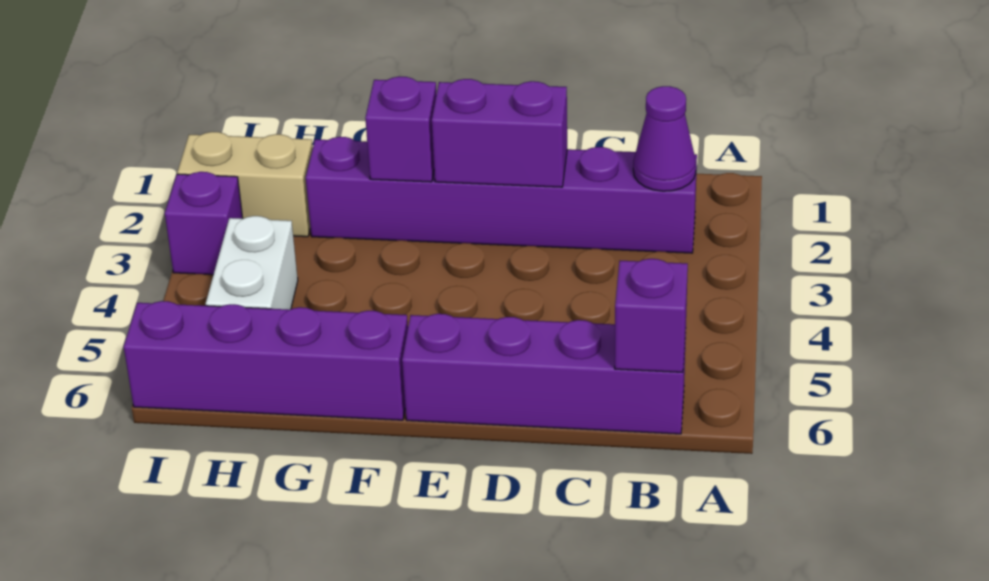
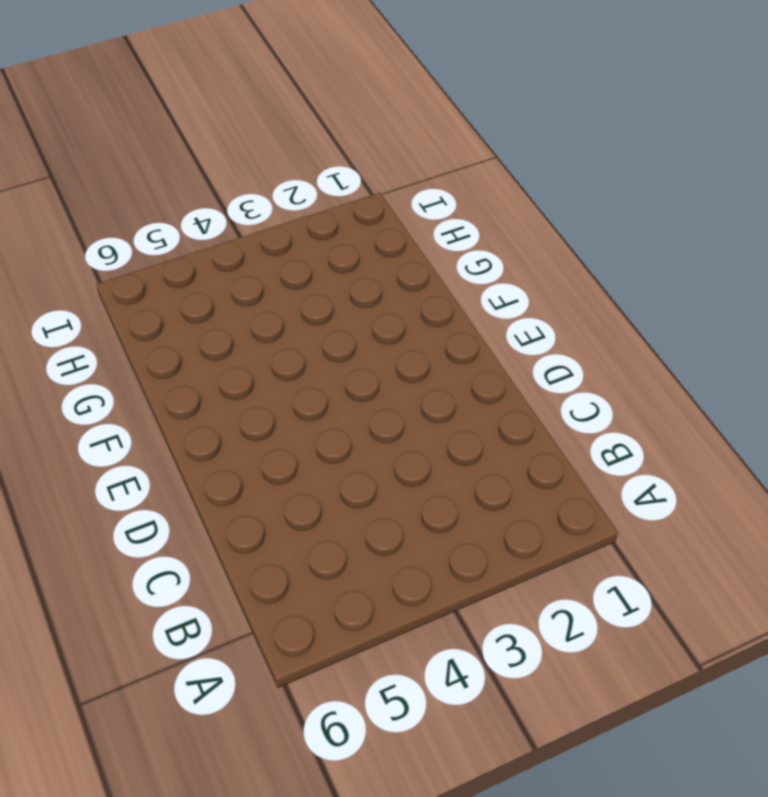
none -> purple brick B2:G2 level 1
none -> purple brick B6:E6 level 1

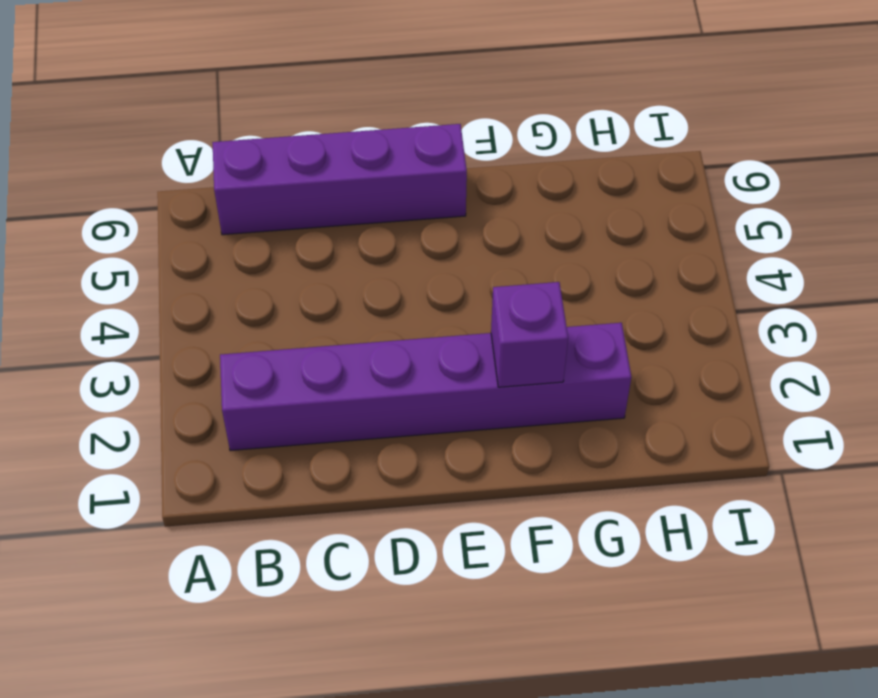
none -> purple brick F6:I6 level 1
none -> tan brick H2:I2 level 1

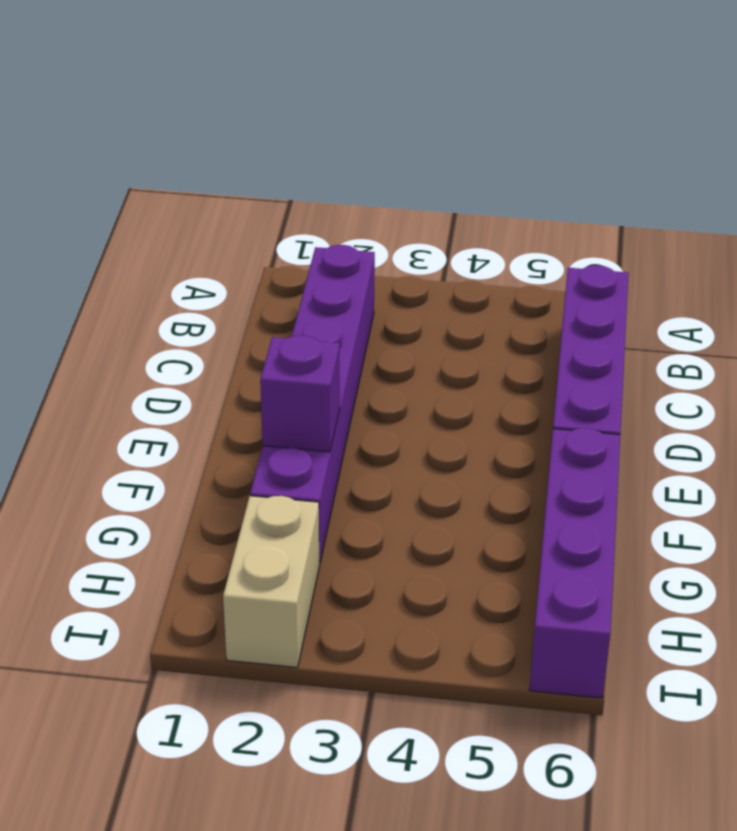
none -> white brick H4:H5 level 1
none -> purple brick I3 level 1

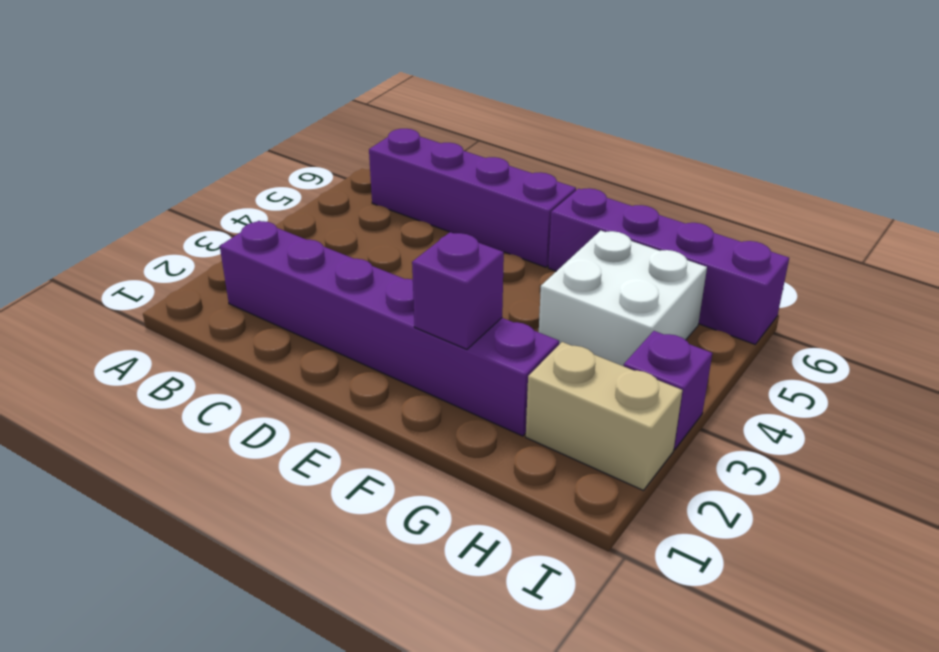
white brick G4:H5 level 1 -> white brick H4:H5 level 1
none -> purple cone B2 level 2
none -> purple brick B6 level 2

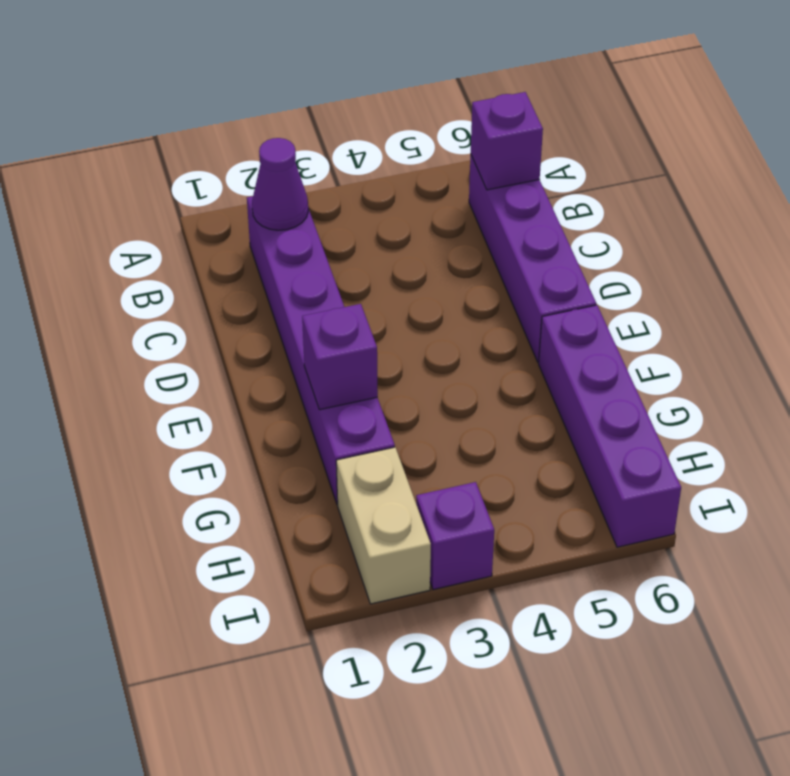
none -> white brick H4:H5 level 1
none -> purple brick D2:E2 level 2

